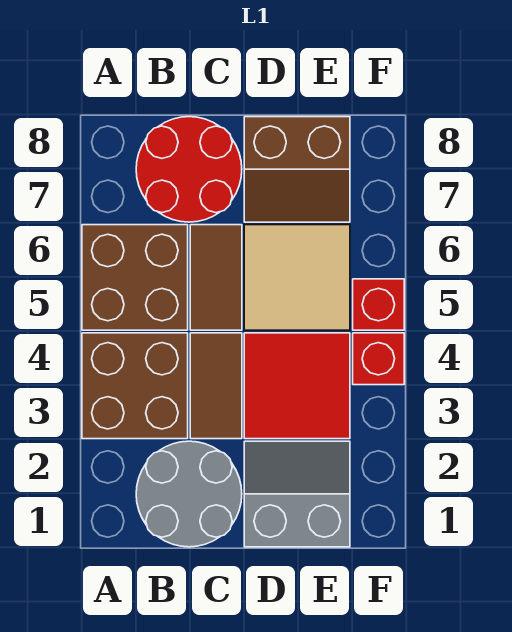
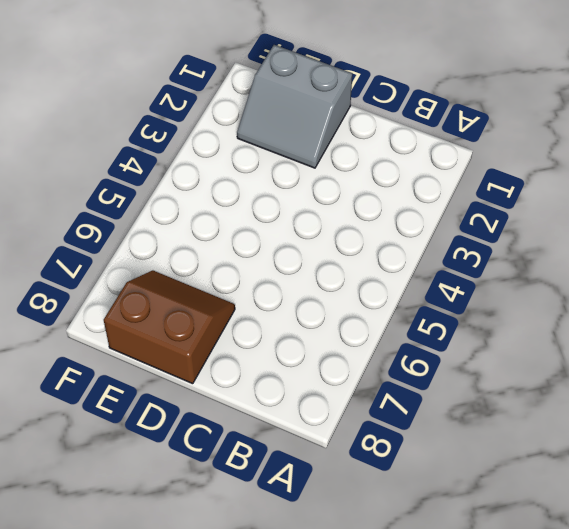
none -> brown brick A3:B4 level 1
none -> brown brick A5:B6 level 1
none -> grey round brick B1:C2 level 1

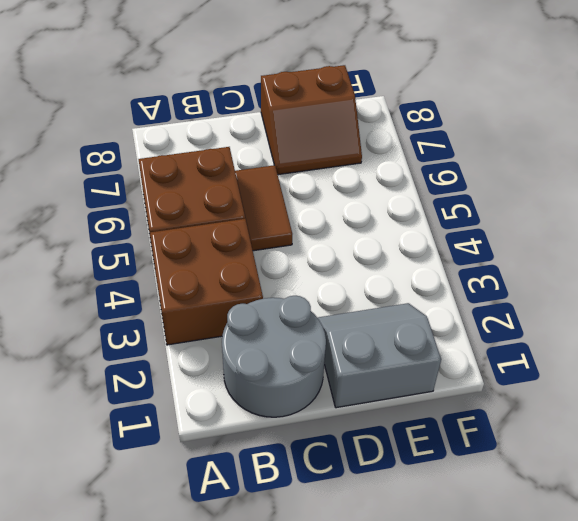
none -> red round brick B7:C8 level 1
none -> brown tile C3:C4 level 1
none -> red tile D3:E4 level 1

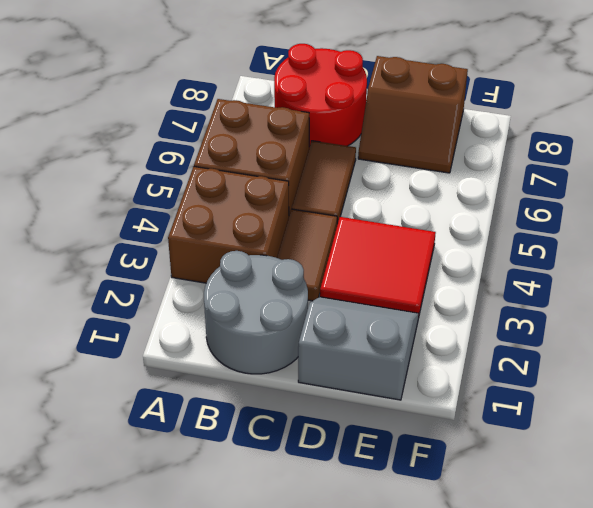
none -> tan tile D5:E6 level 1
none -> red brick F4 level 1
none -> red brick F5 level 1

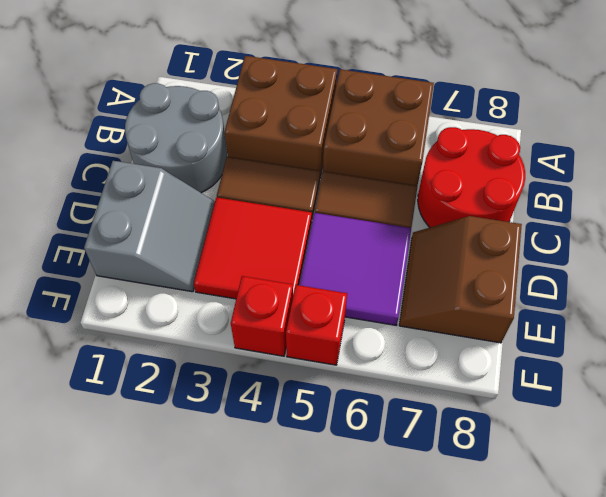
purple tile D5:E6 level 1 -> tan tile D5:E6 level 1

